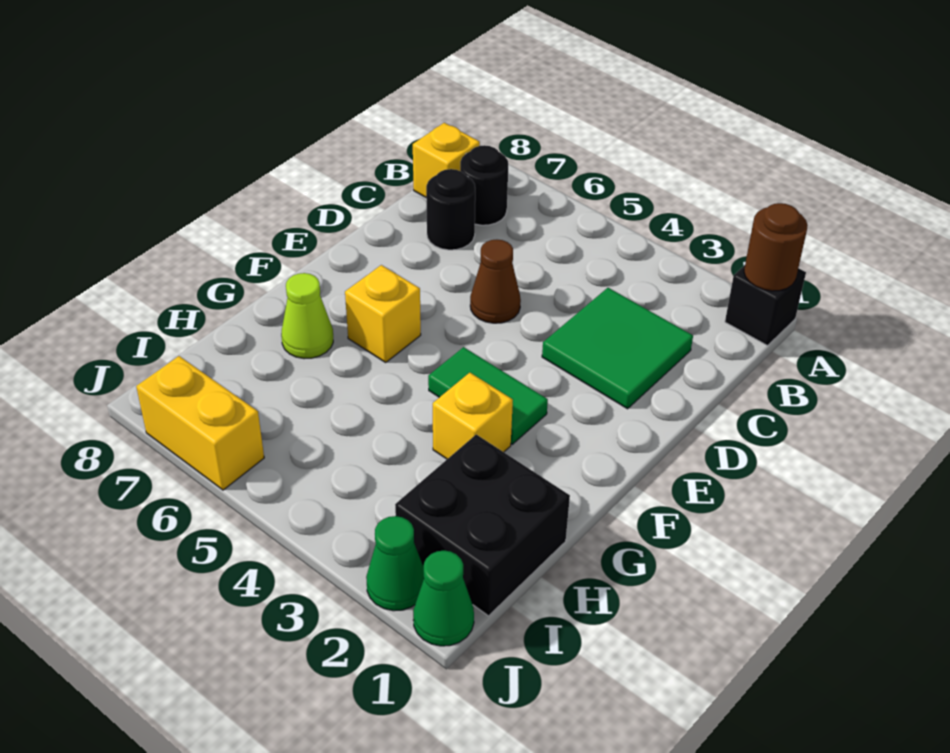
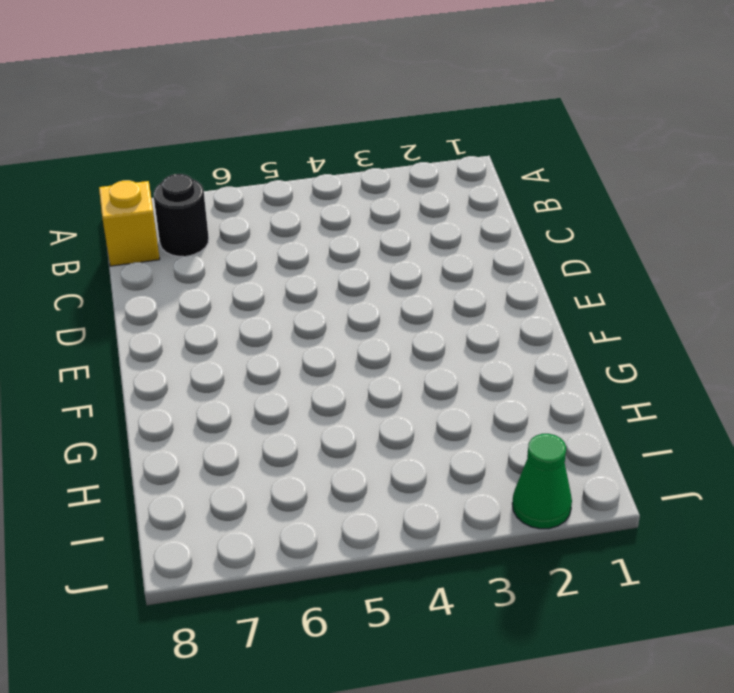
none -> black brick A1 level 1
none -> green tile C2:D3 level 1
none -> black round brick C7 level 1

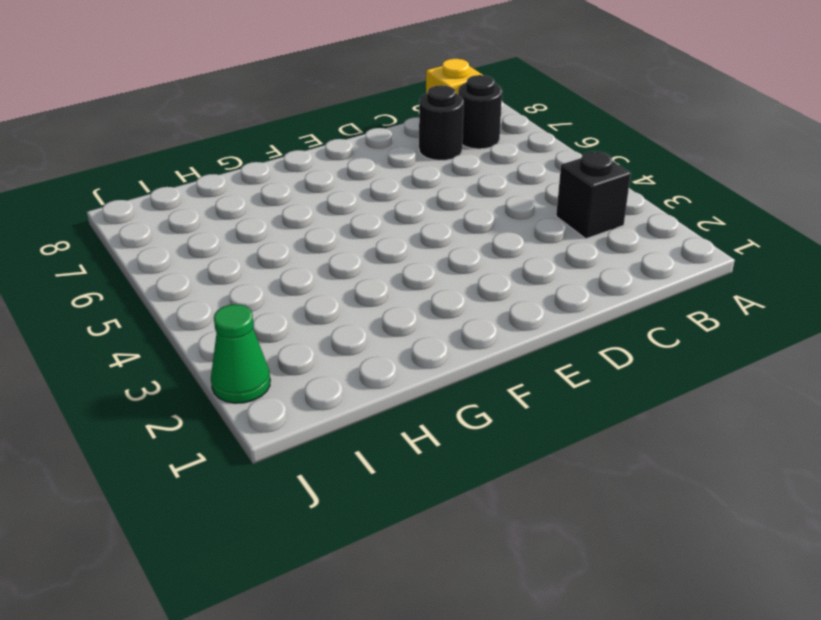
black brick B3 level 1 -> black brick A1 level 1
none -> green tile C2:D3 level 1
none -> brown cone D5 level 1
none -> green tile F3:F4 level 1

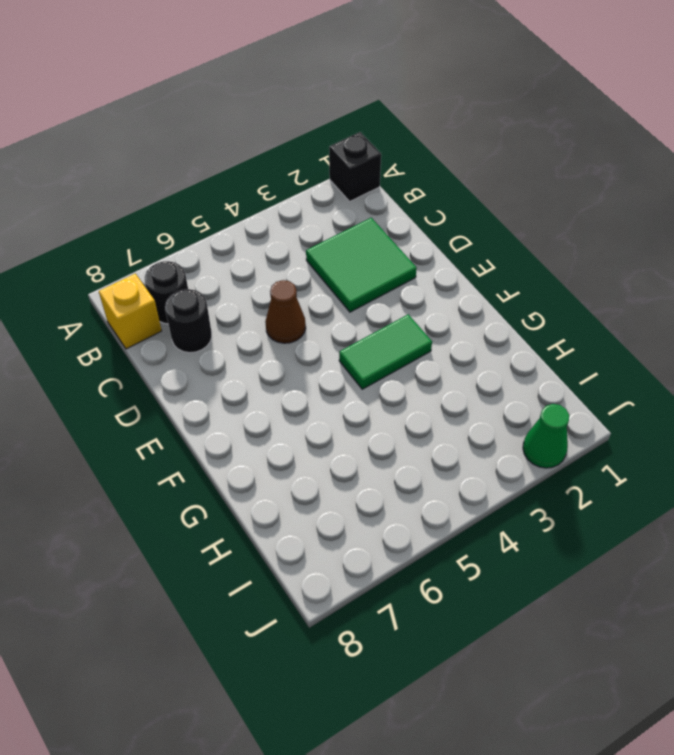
none -> yellow brick F6 level 1
none -> yellow brick G3 level 1
none -> lime cone G7 level 1

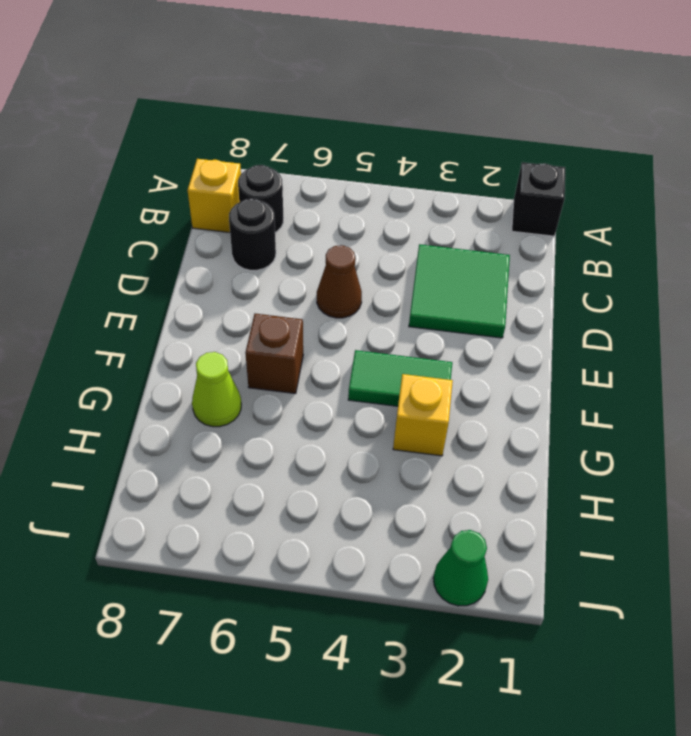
brown brick F6 level 1 -> yellow brick F6 level 1
none -> black brick H1:I2 level 1
none -> green cone J1 level 1
none -> yellow brick J6:J7 level 1

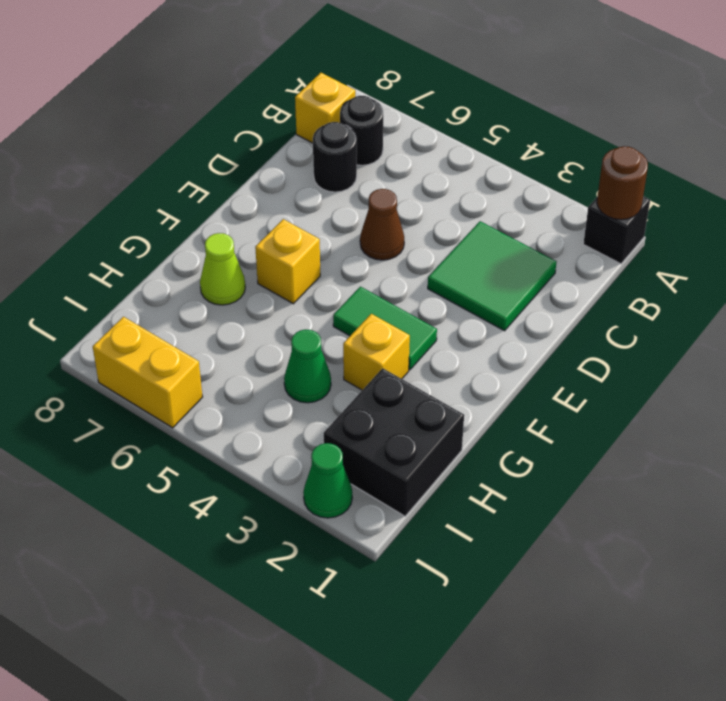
green cone H4 level 1 -> green cone J1 level 1

